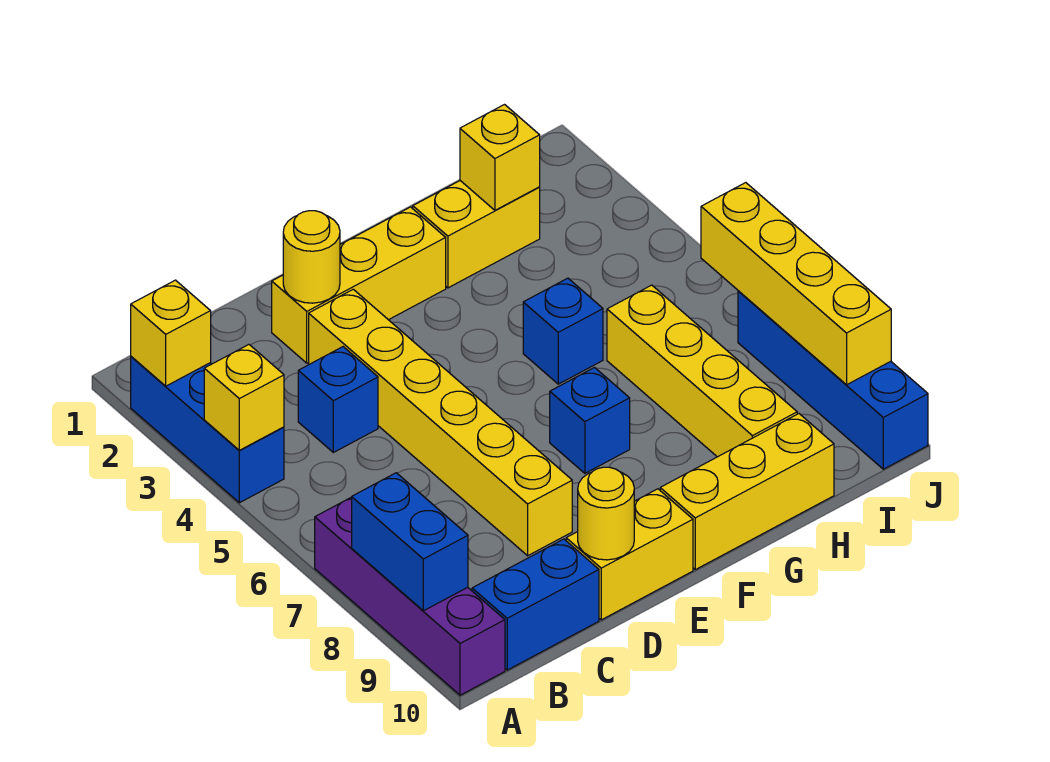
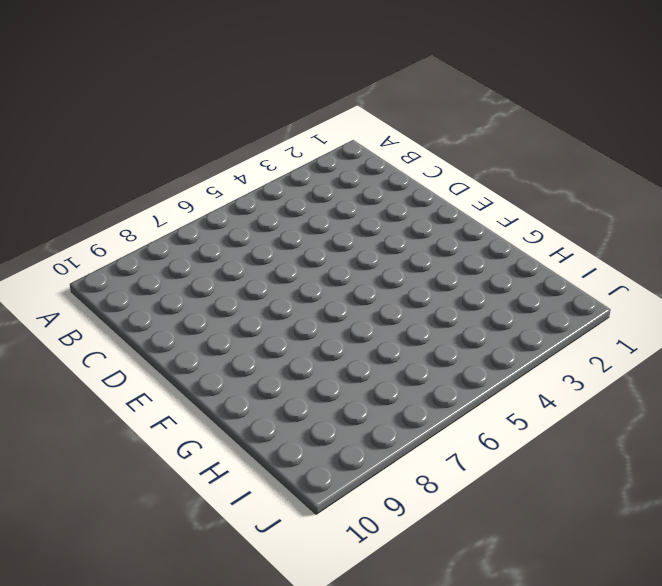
none -> blue brick A2:A4 level 1
none -> purple brick A7:A10 level 1
none -> blue brick B10:C10 level 1

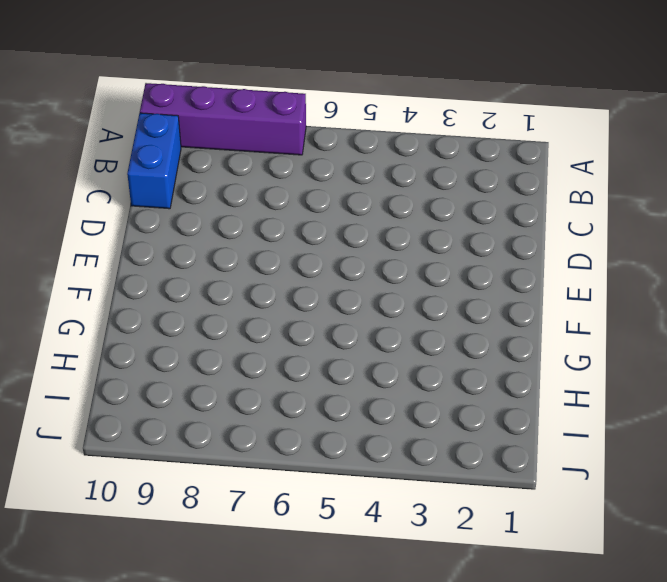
none -> blue brick A2:A4 level 1
none -> blue brick C4 level 1
none -> yellow brick D2:F2 level 1

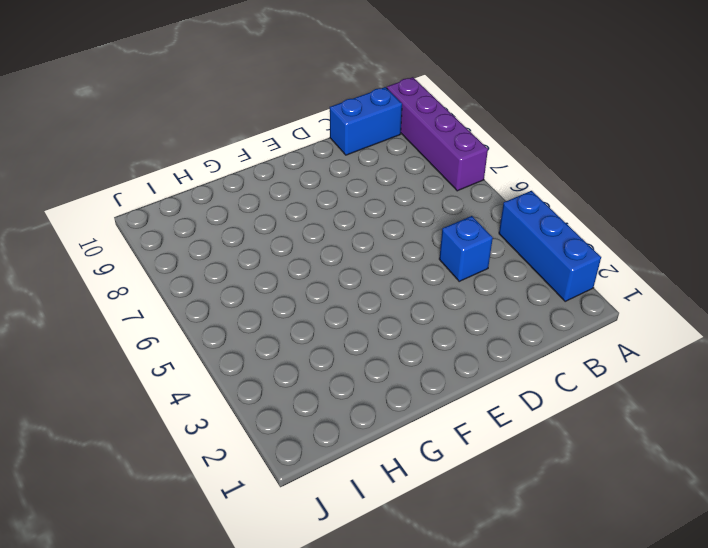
none -> yellow brick D2:F2 level 1
none -> yellow brick D3:D8 level 1
none -> yellow brick D10:E10 level 1

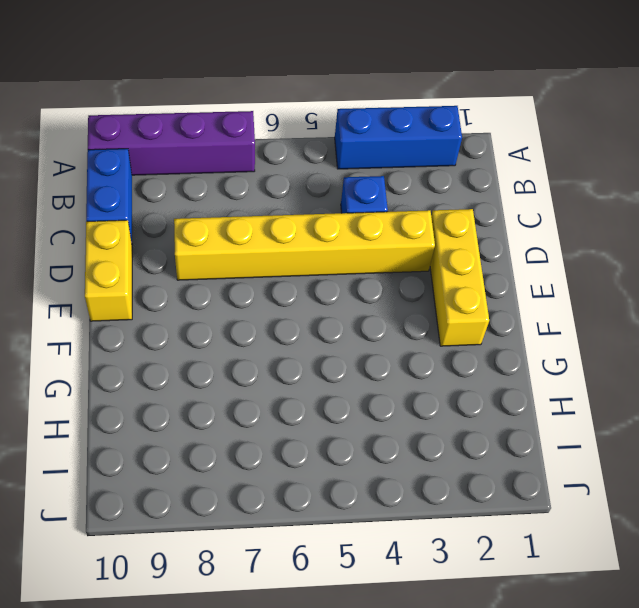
none -> blue brick F7 level 1
none -> yellow brick F10:H10 level 1
none -> yellow brick G2:H2 level 1

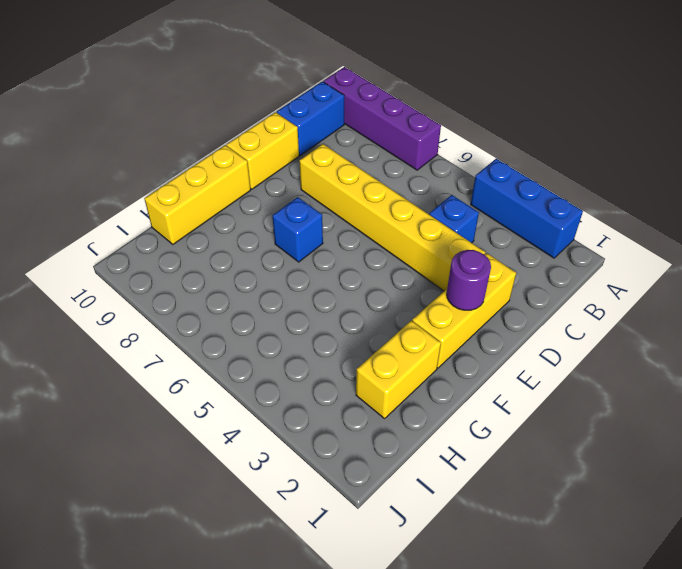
purple round brick E2 level 2 -> none
none -> blue brick G5 level 1
none -> yellow brick H6:H9 level 1
none -> blue brick J7:J10 level 1

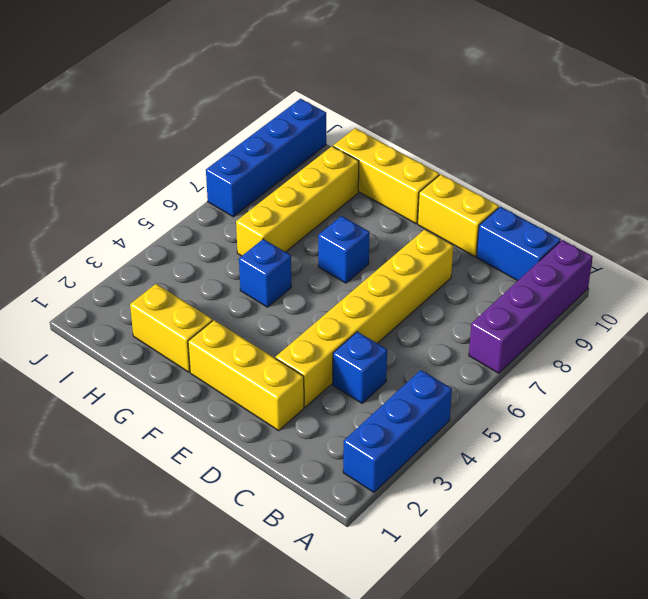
none -> yellow brick A2 level 2
none -> yellow brick A4 level 2
none -> blue brick A8:A9 level 2

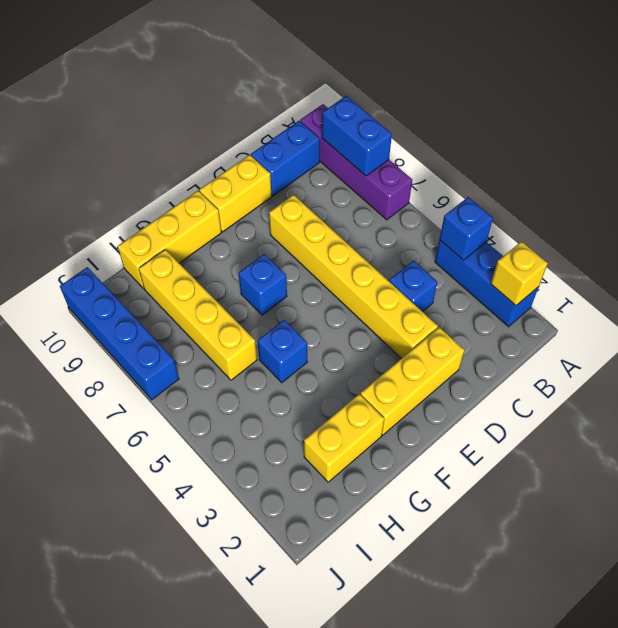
blue brick A4 level 2 -> yellow brick A4 level 2
none -> yellow round brick D2 level 2
none -> yellow round brick D10 level 2
none -> yellow brick H2 level 2

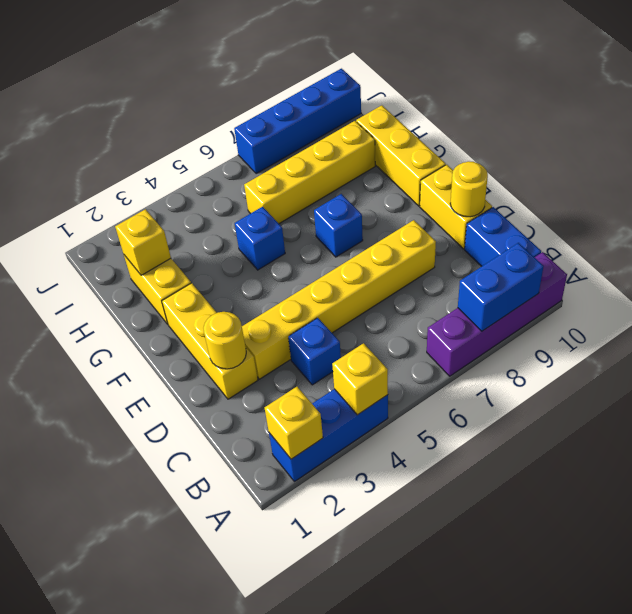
none -> yellow brick J6:J9 level 2

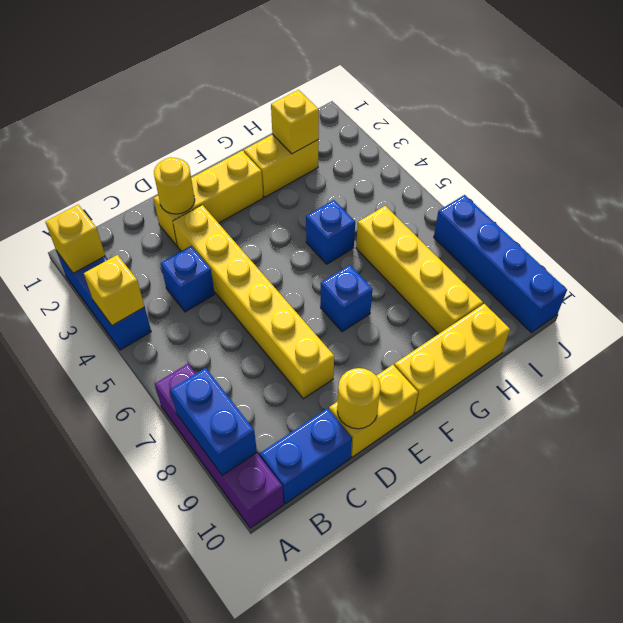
none -> yellow brick J6:J9 level 2

